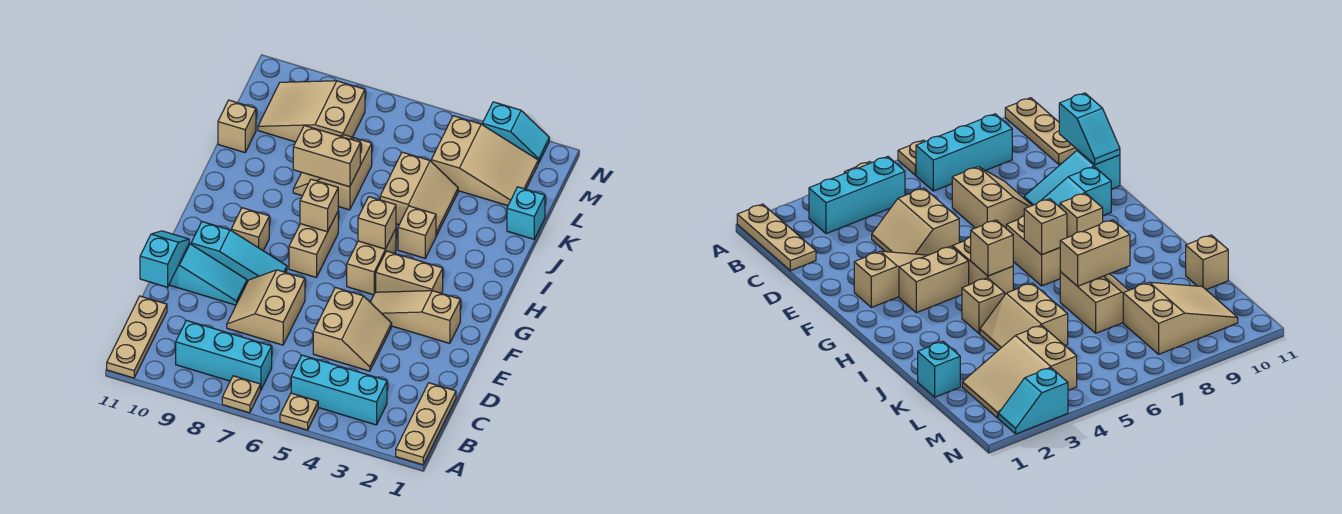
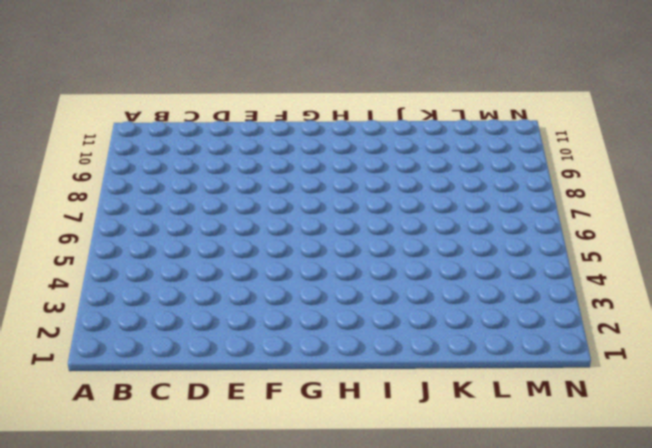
none -> tan plate A1:C1 level 1
none -> tan plate A5 level 1
none -> tan plate A7 level 1

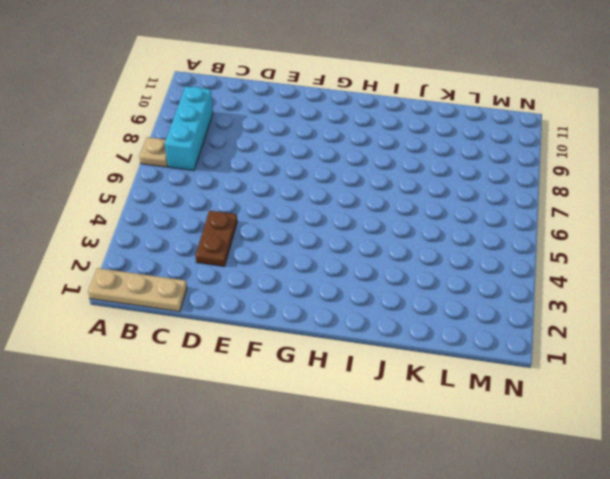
brown plate D3:D4 level 1 -> tan slope D4:E5 level 1 top 5
none -> tan plate A5 level 1
none -> tan plate A11:C11 level 1
none -> cyan brick B3:B5 level 1

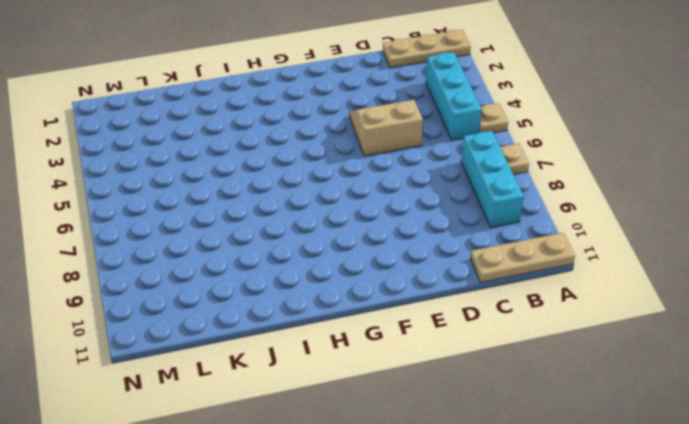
none -> tan slope D7:E8 level 1 top 7
none -> cyan slope E9:E11 level 1 top 11
none -> tan slope F2:F4 level 1 top 2

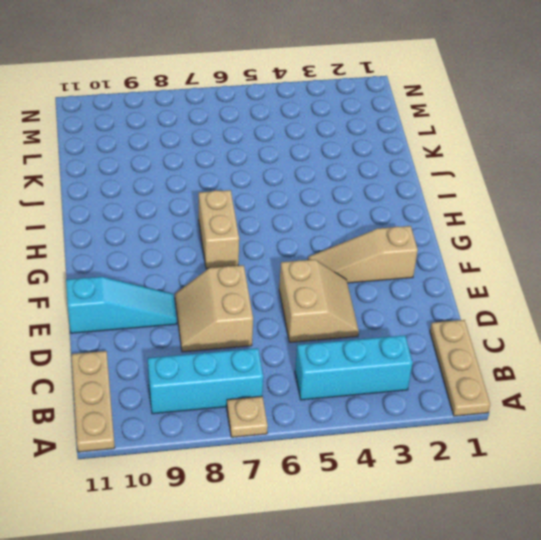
none -> tan plate A5 level 1
none -> cyan slope F8:F10 level 1 top 10
none -> tan brick G3:G4 level 1

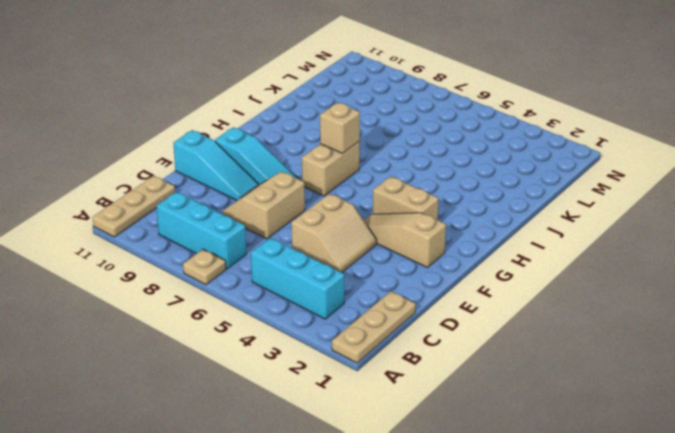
none -> tan plate A5 level 1
none -> tan brick G5:H5 level 1
none -> tan brick G9 level 1

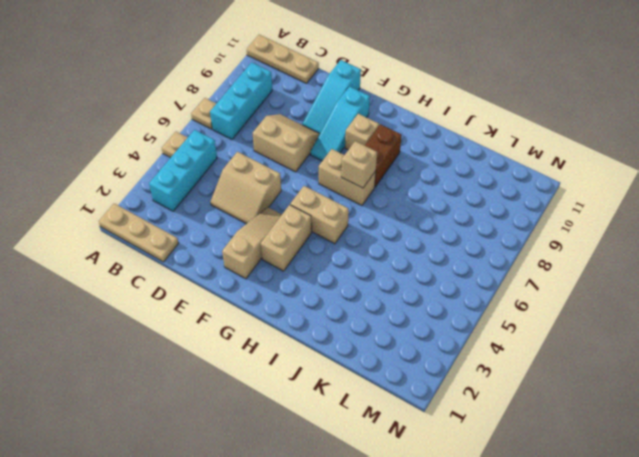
brown brick H8:H9 level 1 -> none
none -> tan brick I4 level 1
none -> tan slope J4:K5 level 1 top 5
none -> tan slope J7:K8 level 1 top 7

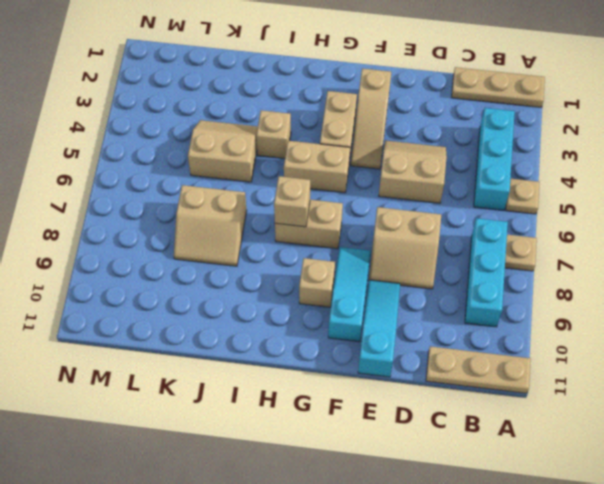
none -> cyan brick K1 level 1
none -> tan brick K11 level 1
none -> tan slope L2:M4 level 1 top 4

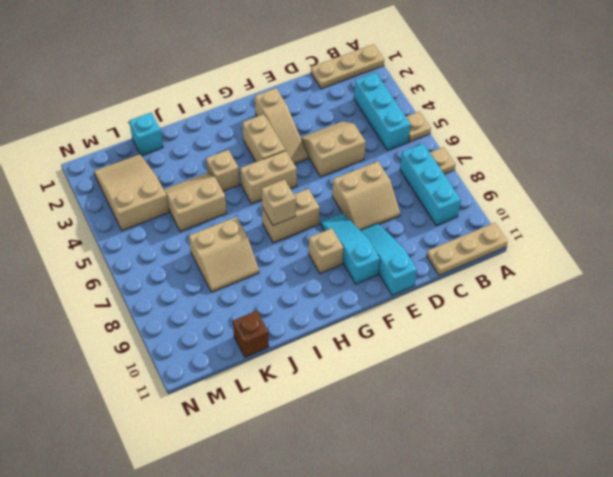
brown brick K11 level 1 -> tan brick K11 level 1
none -> tan slope L8:M10 level 1 top 8
none -> cyan slope N2:N3 level 1 top 3
none -> cyan slope D11:E11 level 2 top D

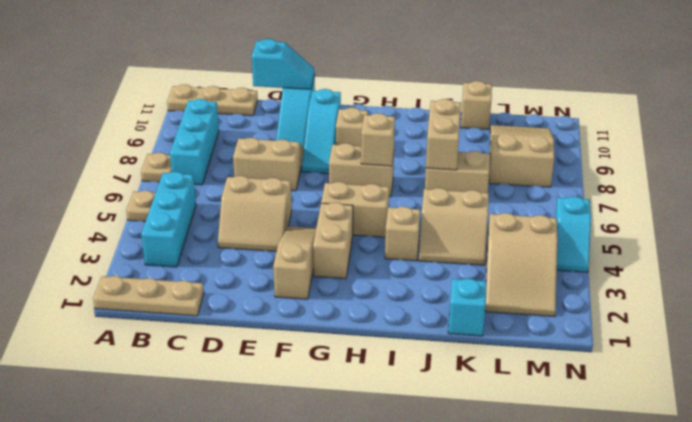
cyan slope N4:N5 level 1 top 5 -> cyan slope N2:N3 level 1 top 3
none -> tan brick H5 level 2

